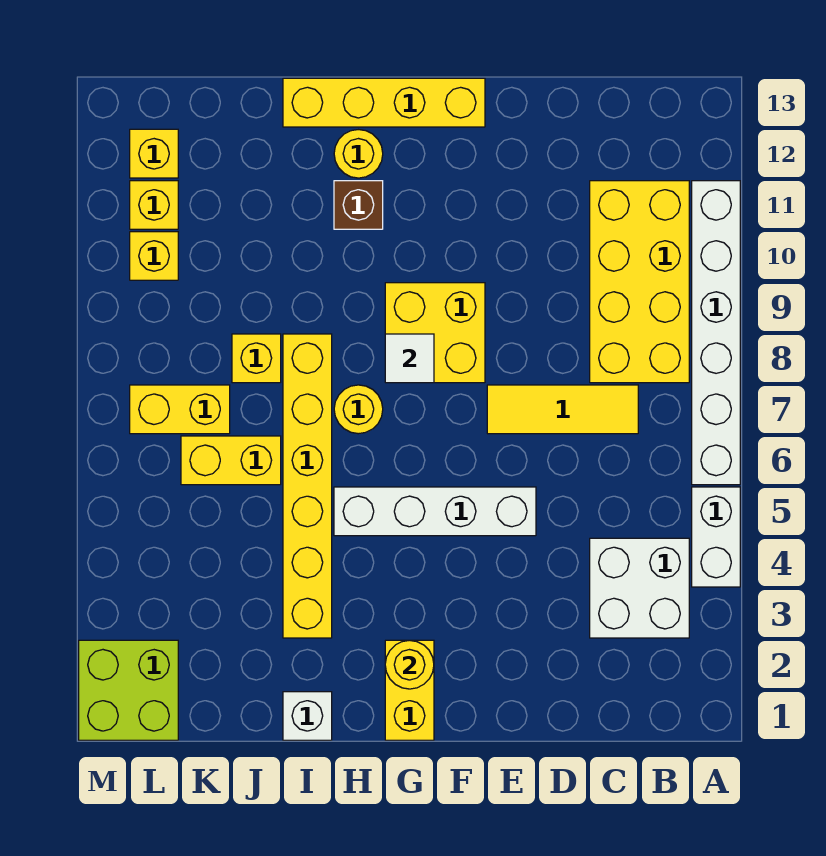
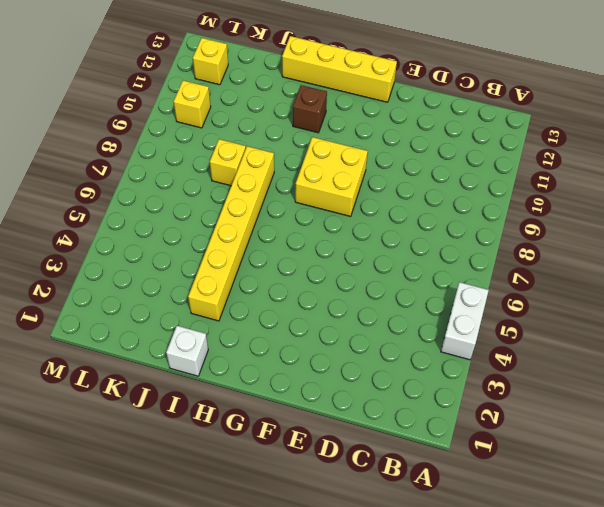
none -> white brick A6:A11 level 1
none -> white brick B3:C4 level 1
none -> yellow brick B8:C11 level 1

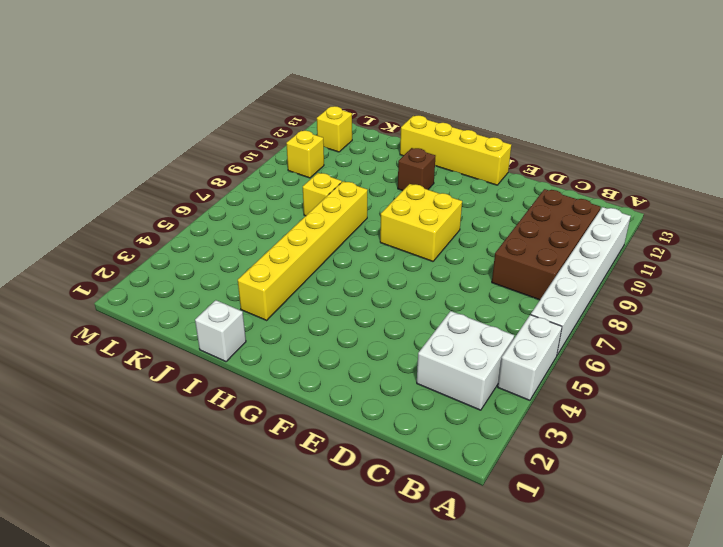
brown brick B8:C11 level 1 -> yellow brick B8:C11 level 1
none -> yellow tile C7:E7 level 1
none -> white brick E5:H5 level 1
none -> yellow brick G1:G2 level 1

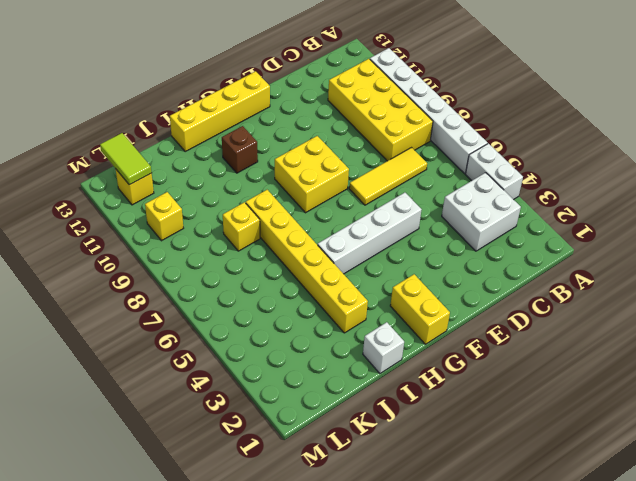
lime tile L12:L13 level 2 -> none
none -> yellow round brick H7 level 1
none -> yellow round brick H12 level 1
none -> yellow brick J6:K6 level 1

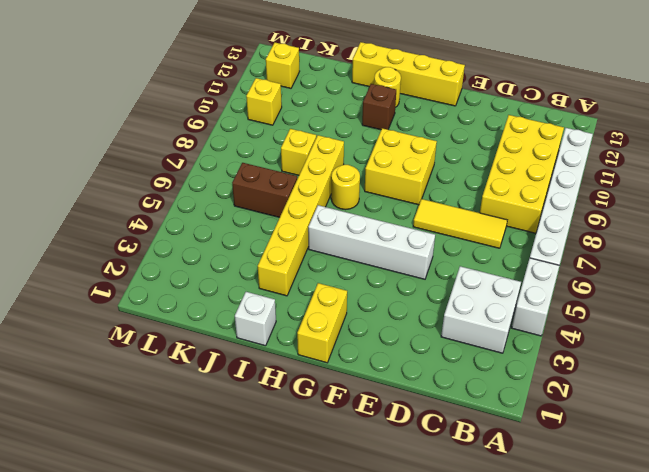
brown brick J6:K6 level 1 -> yellow brick J6:K6 level 1
none -> yellow brick K7:L7 level 1
none -> lime brick L1:M2 level 1
none -> yellow brick L11 level 1

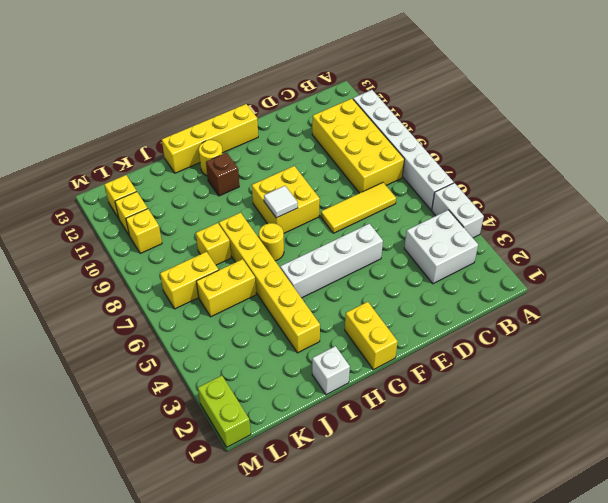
lime brick M1:M2 level 1 -> lime brick L1:M2 level 1
none -> yellow round brick G2 level 2

